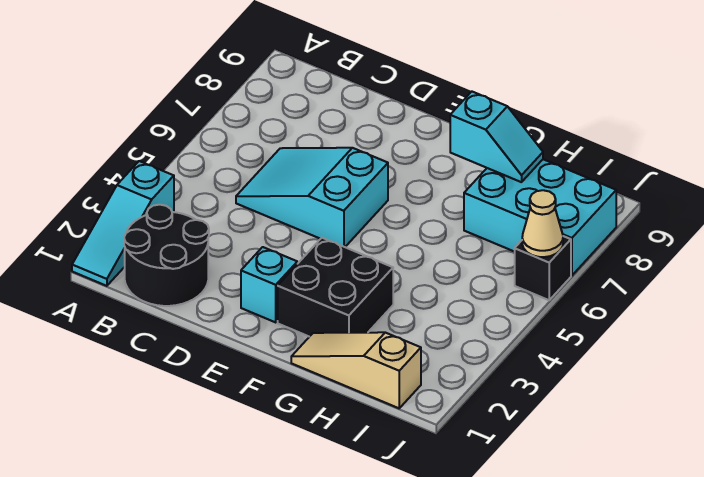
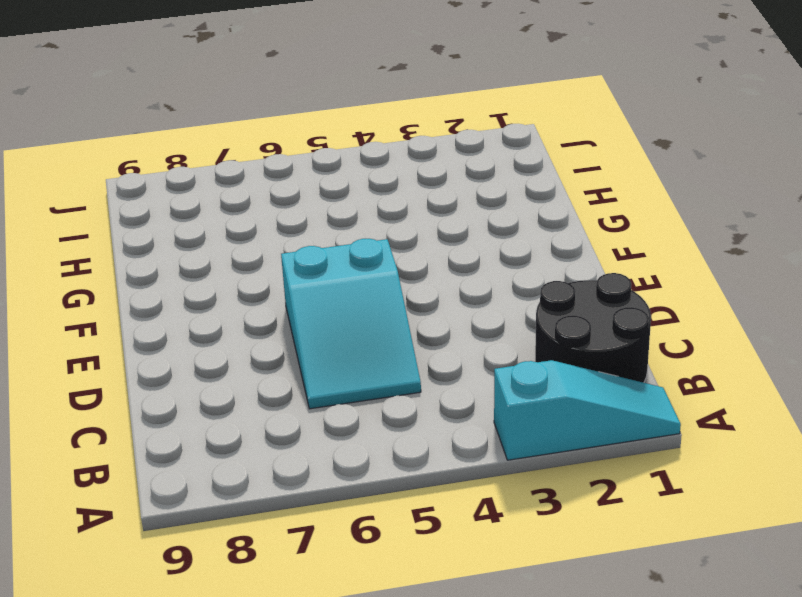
none -> cyan brick E2 level 1
none -> black brick F2:G3 level 1

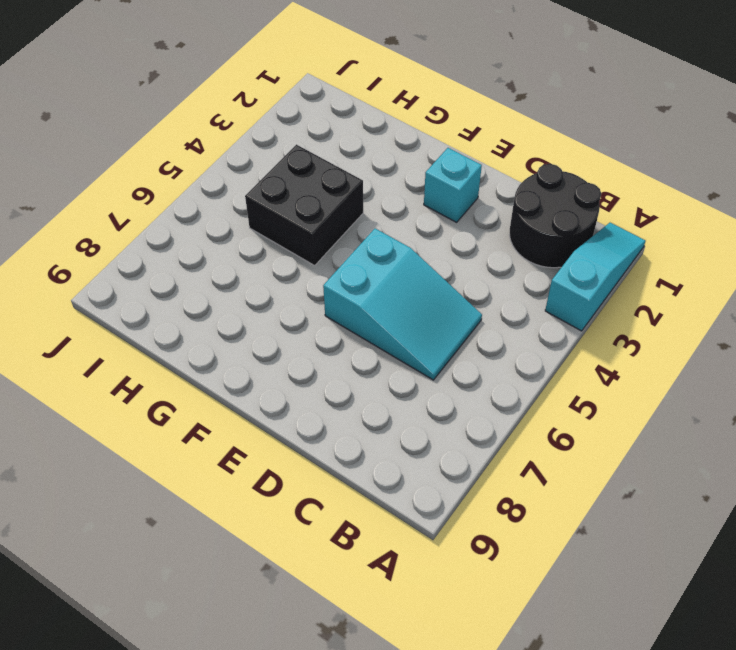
black brick G4:H5 level 1 -> black brick F2:G3 level 1
none -> tan slope G1:I1 level 1 top I
none -> cyan brick H7:J8 level 1

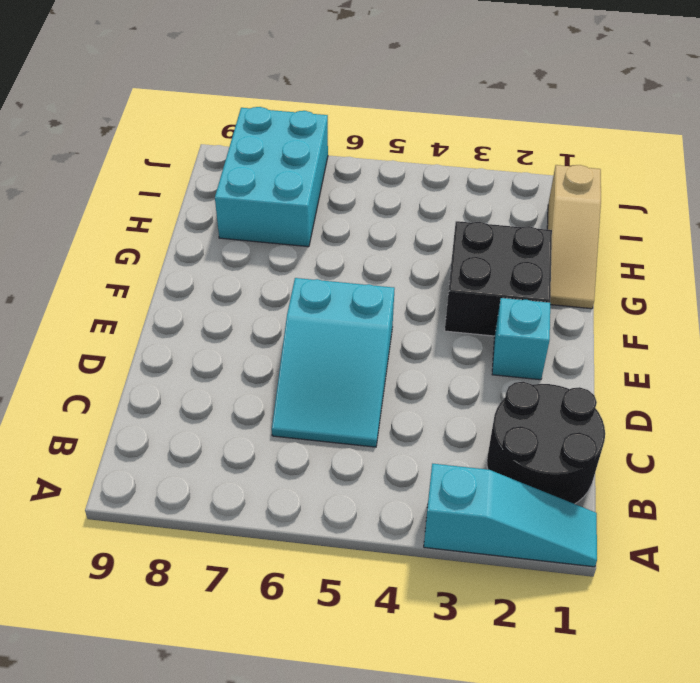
none -> black brick J6 level 1
none -> cyan slope G8:H8 level 2 top G

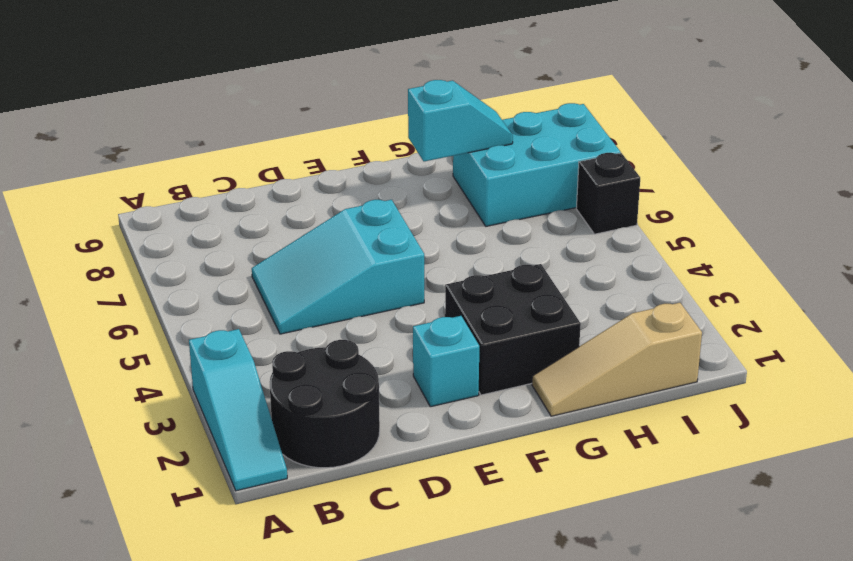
none -> tan cone J6 level 2

